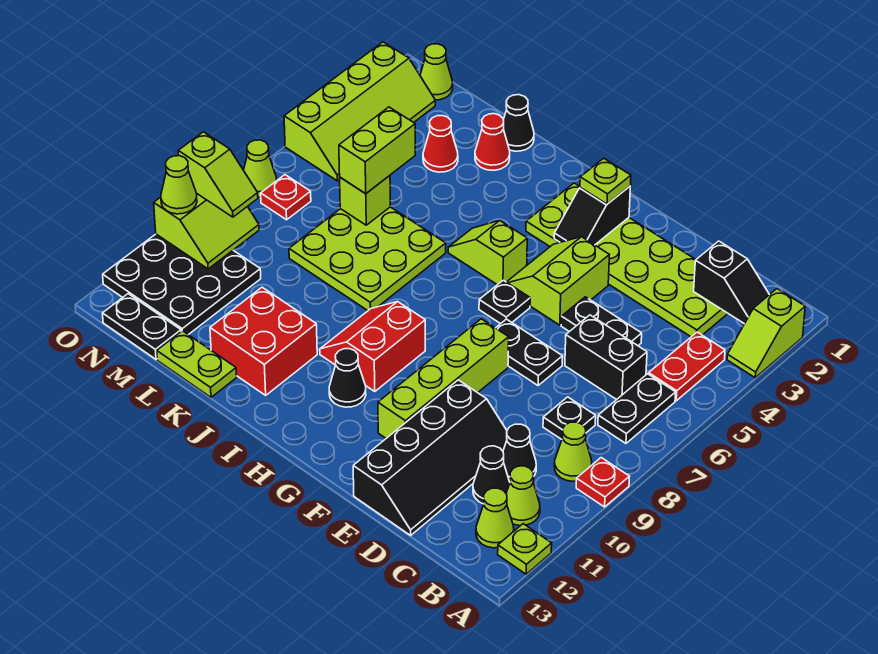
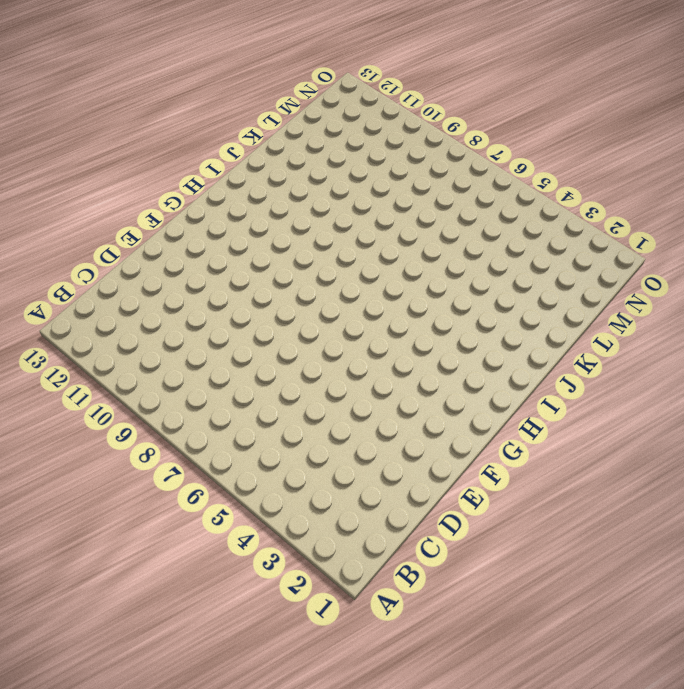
none -> lime slope A2:A3 level 1 top 2
none -> red plate A9 level 1
none -> lime plate A12 level 1
none -> red plate B4:B5 level 1

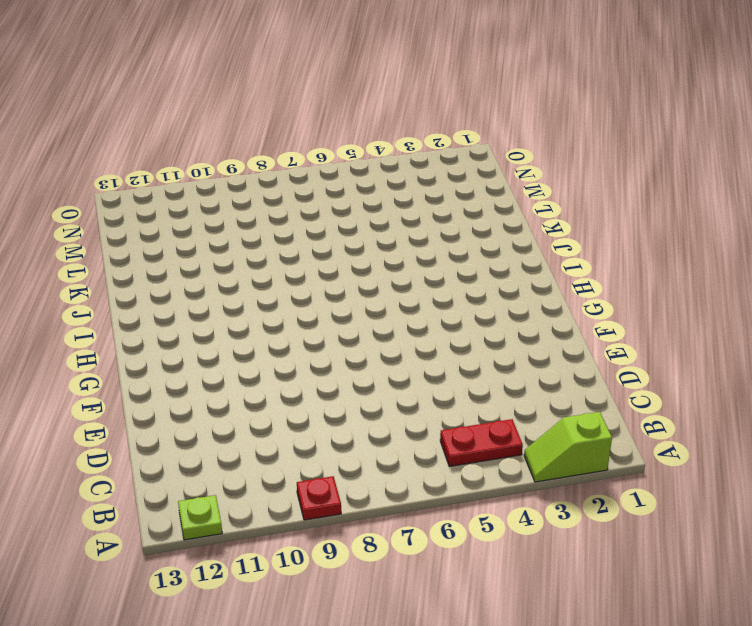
none -> black plate B6:B7 level 1
none -> lime cone B9 level 1
none -> lime cone B11 level 1
none -> lime cone B12 level 1

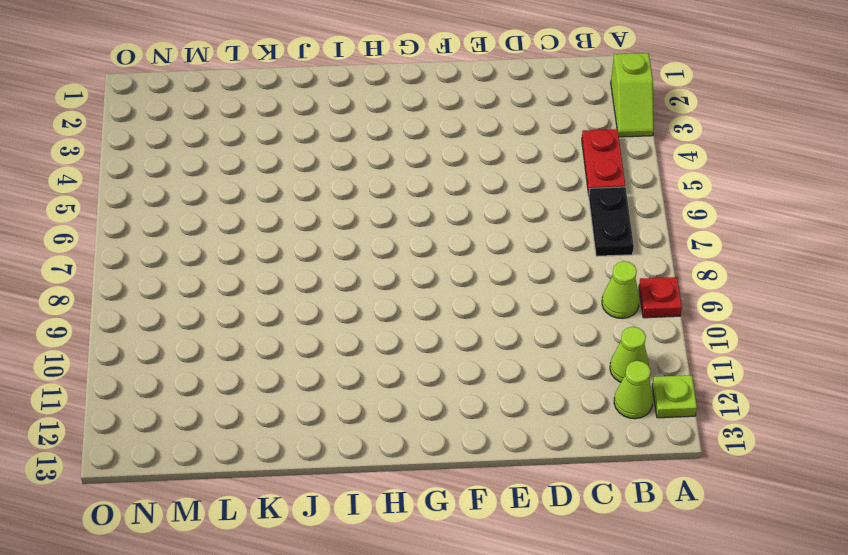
none -> lime plate C2:H3 level 1
none -> black brick C6:D6 level 1
none -> black plate C8 level 1
none -> black cone C10 level 1

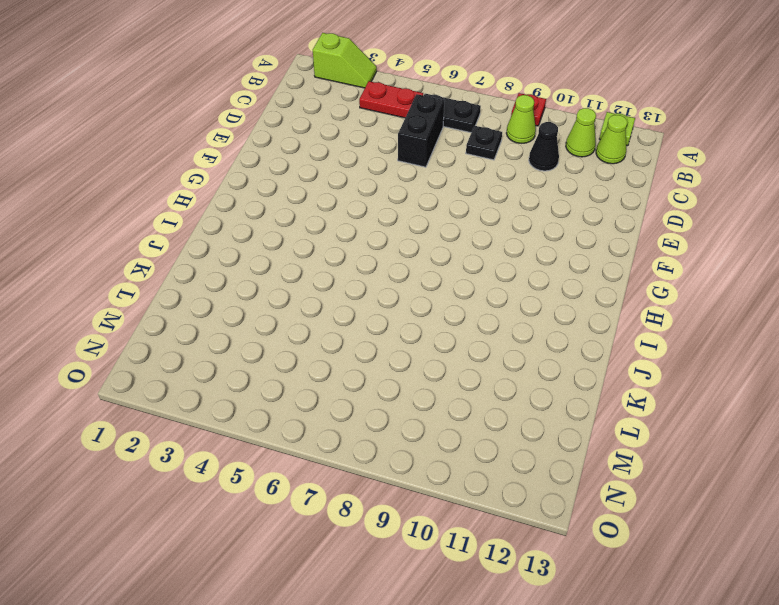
none -> lime plate C2:H3 level 1
none -> black cone C11 level 1
none -> black plate D5:E5 level 1
none -> black slope D10:E13 level 1 top E

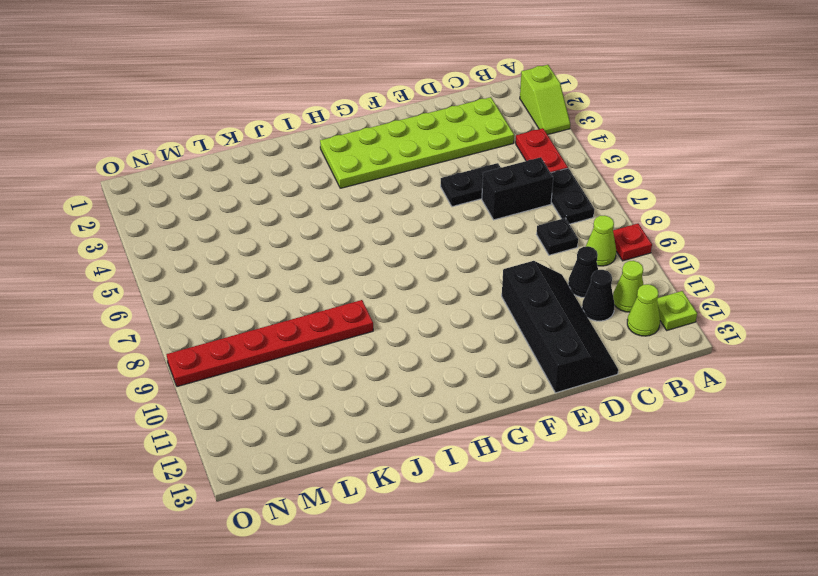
red plate J9:O9 level 1 -> none
none -> black plate E7:F7 level 1
none -> lime slope F4:G5 level 1 top F
none -> lime brick F8:F11 level 1
none -> black plate G6 level 1

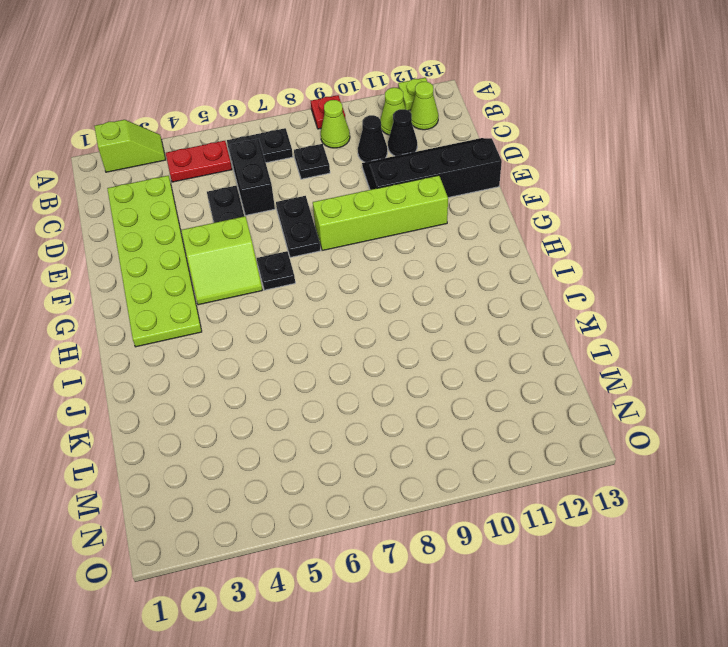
none -> lime slope H5:I5 level 1 top H
none -> red slope H9:I10 level 1 top H
none -> black cone H11 level 1
none -> lime plate J6:L8 level 1

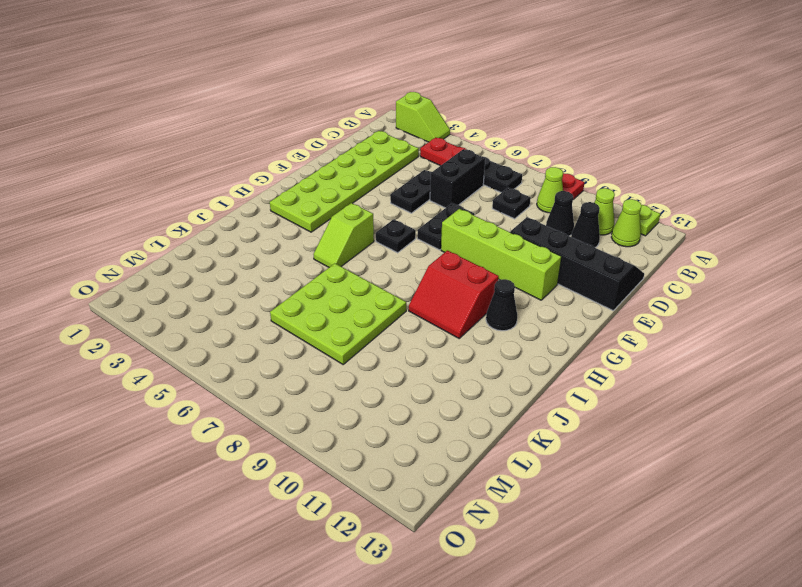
none -> lime slope F4:G5 level 1 top F
none -> red brick J11:K12 level 1
none -> black cone K1 level 1
none -> red cone K2 level 1

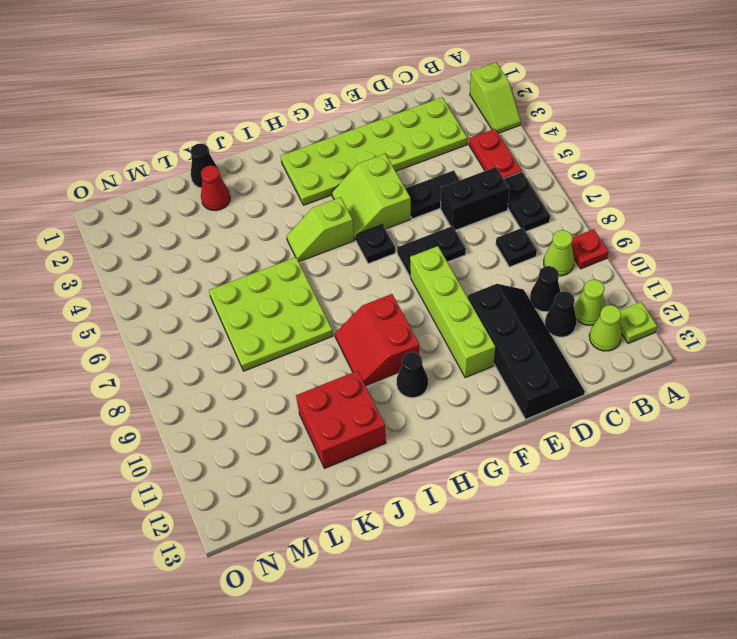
none -> lime plate K13:L13 level 1
none -> red cone L3 level 1
none -> black plate M10:O12 level 1
none -> black plate M13:N13 level 1

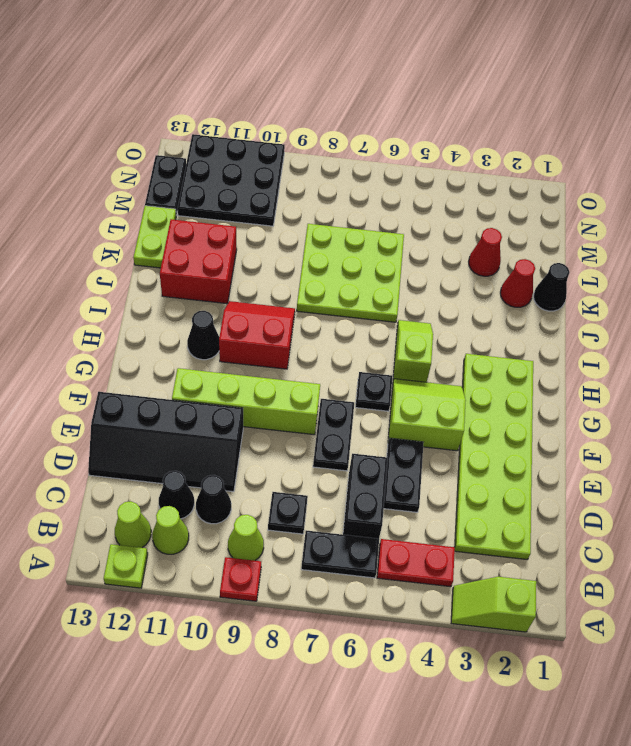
none -> lime cone N1 level 1
none -> lime slope N2:O5 level 1 top O
none -> red plate N7 level 1
none -> lime cone O7 level 1

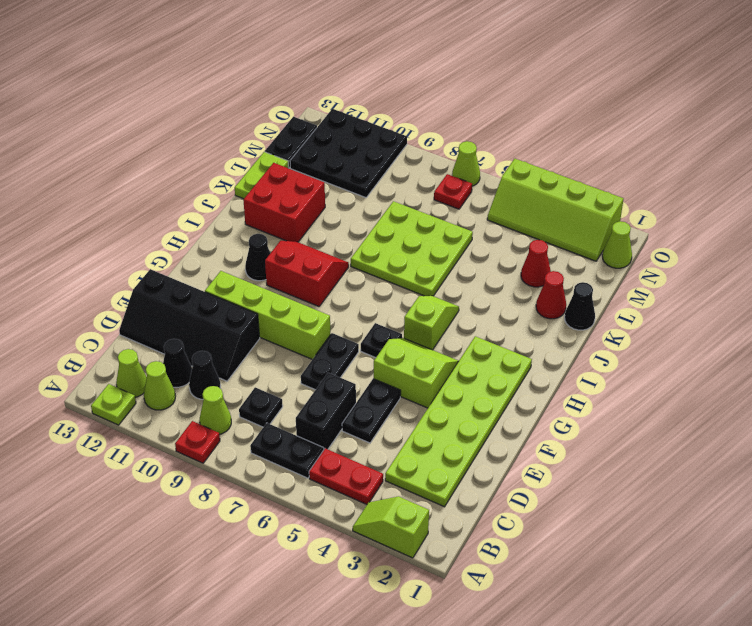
none -> black slope B2:C2 level 2 top C
none -> black slope G2:G3 level 2 top 2
none -> lime brick L6 level 2
none -> lime slope N9:O10 level 2 top O

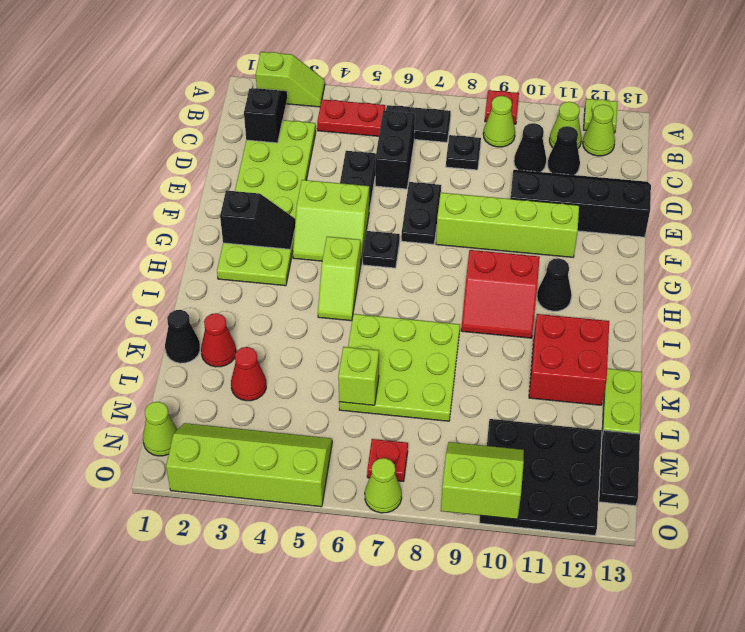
none -> lime plate G2 level 3
none -> lime brick L5:L6 level 3
none -> lime slope N9:O9 level 3 top O
none -> lime cone O10 level 3

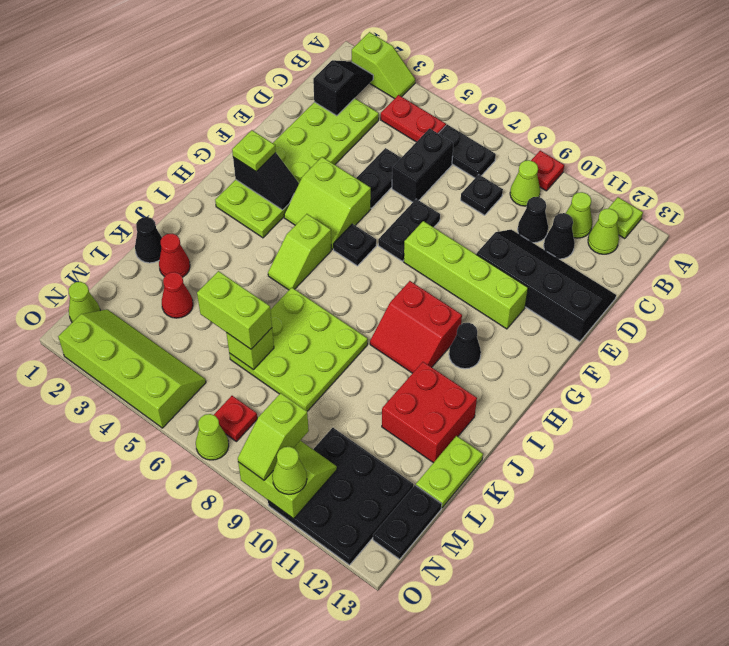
lime slope N9:O9 level 3 top N -> lime slope N9:O9 level 3 top O

